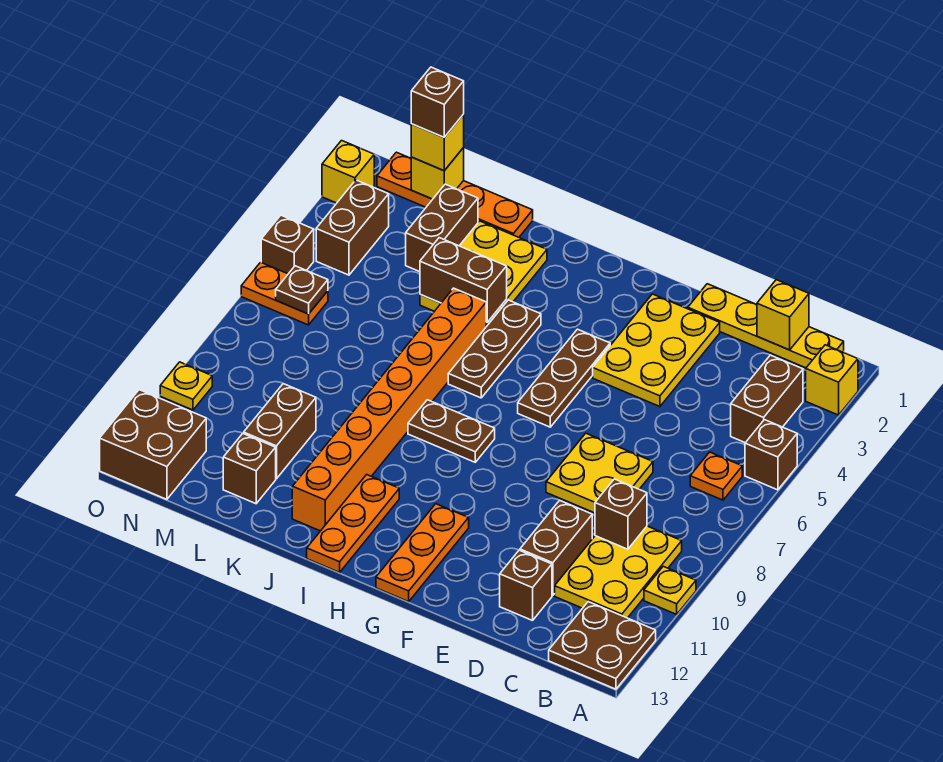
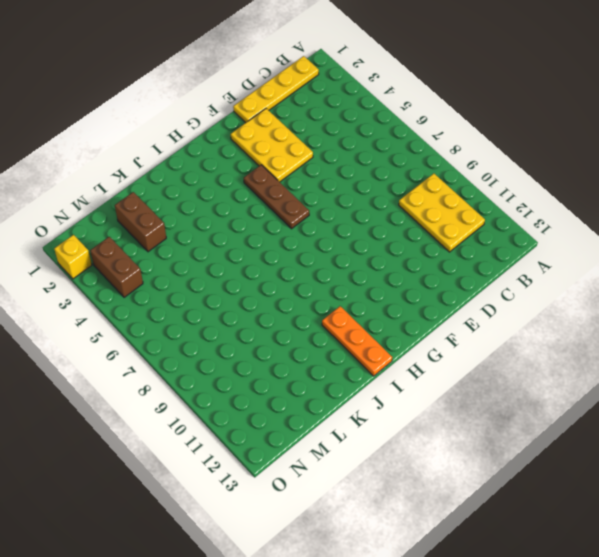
none -> yellow brick A2 level 1
none -> brown brick A5 level 1
none -> yellow plate A10 level 1
none -> brown plate A12:B13 level 1

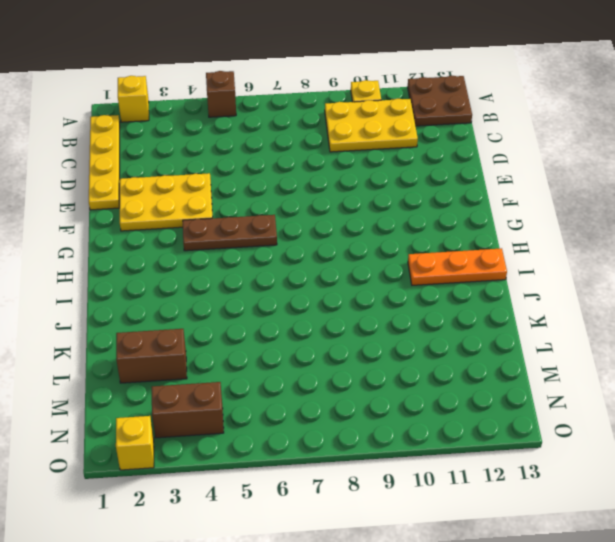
none -> brown brick B3:B4 level 1
none -> orange plate B6 level 1
none -> yellow plate D7:E8 level 1
none -> brown brick D10:D11 level 1

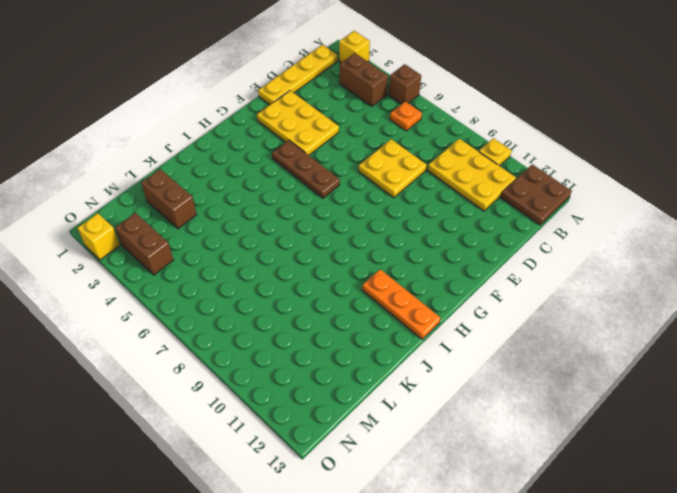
none -> brown brick D10:D11 level 1
none -> brown brick D12 level 1
none -> orange plate G11:G13 level 1
none -> brown plate H8:I8 level 1

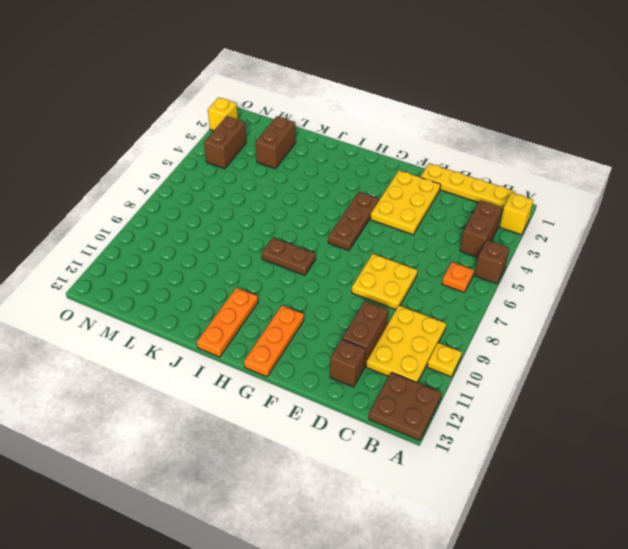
none -> brown plate I4:I6 level 1
none -> yellow plate J2:K4 level 1
none -> orange brick J5:J12 level 1
none -> orange plate K1:N1 level 1

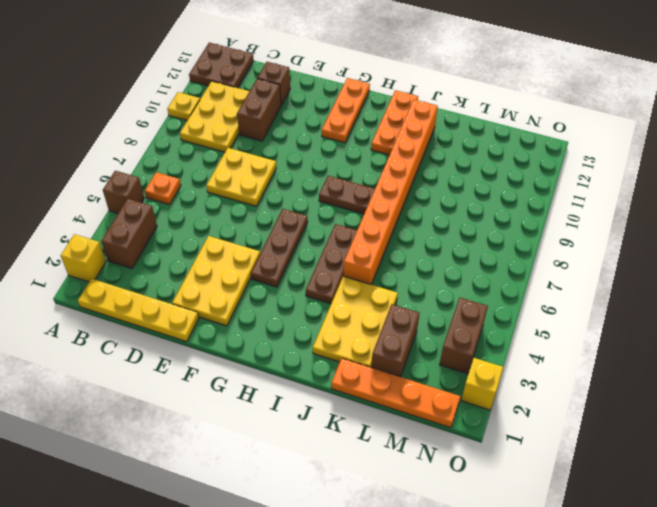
none -> brown brick L10:L11 level 1
none -> brown brick L12 level 1
none -> orange plate N6:O6 level 1
none -> brown brick N12:O13 level 1

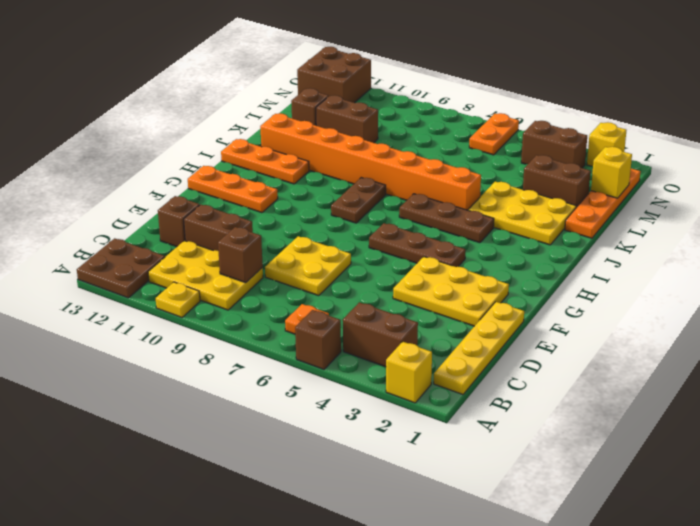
none -> brown brick O5 level 1
none -> yellow plate O10 level 1
none -> yellow brick C1 level 2
none -> brown brick J4:K4 level 2

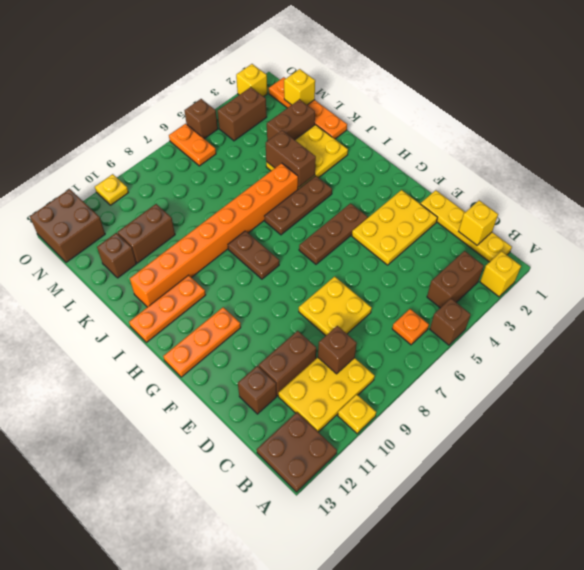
none -> brown plate N6 level 2
none -> yellow brick M1 level 3
none -> brown brick M1 level 4

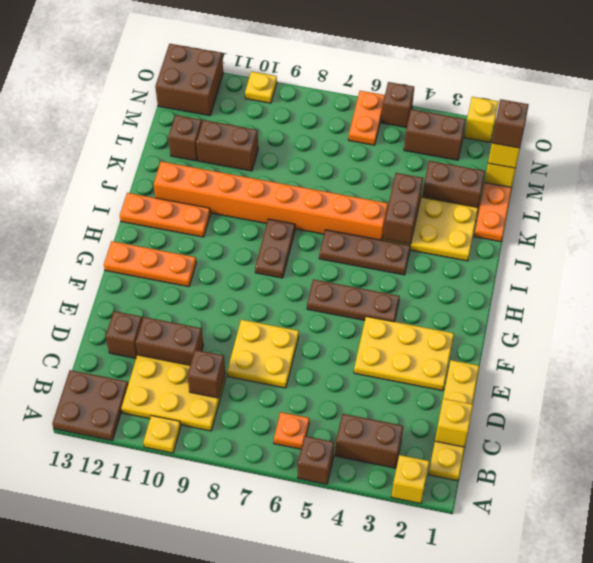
none -> brown plate N6 level 2

